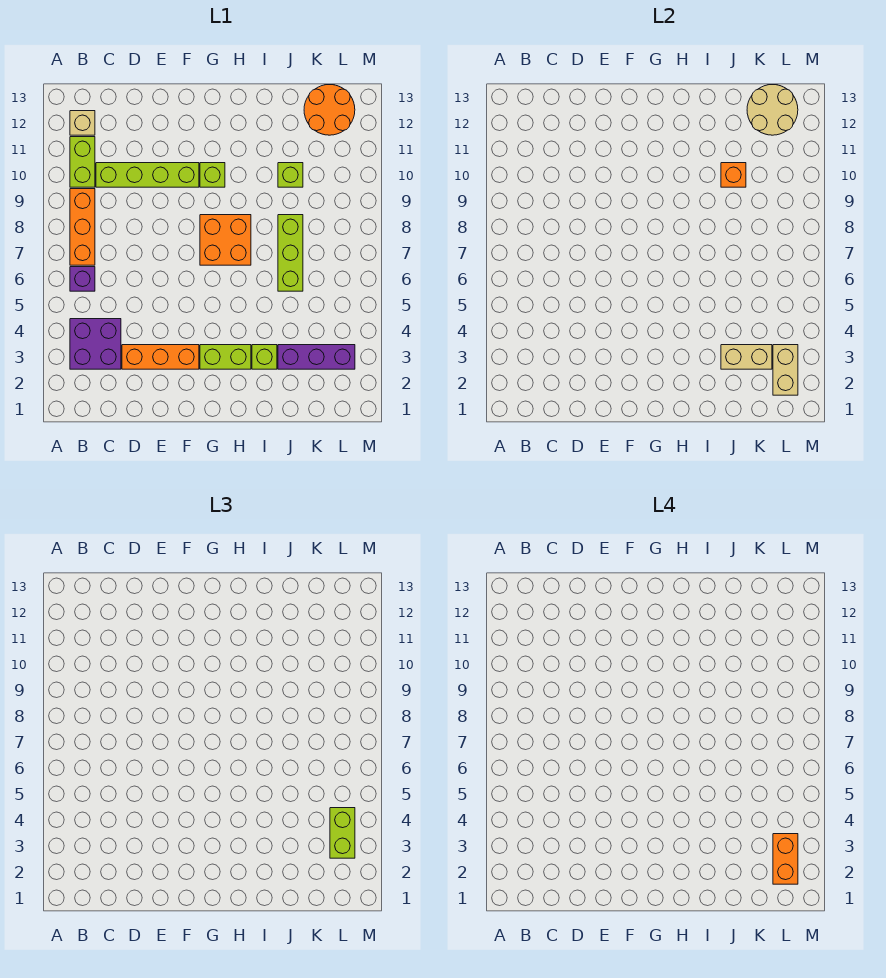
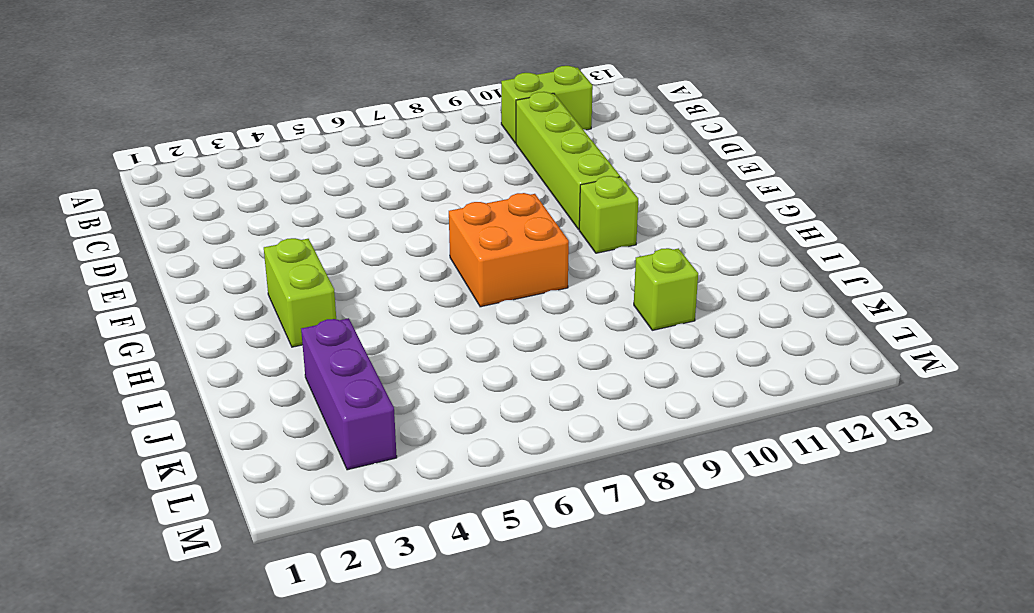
none -> purple brick B3:C4 level 1
none -> purple brick B6 level 1
none -> orange brick B7:B9 level 1

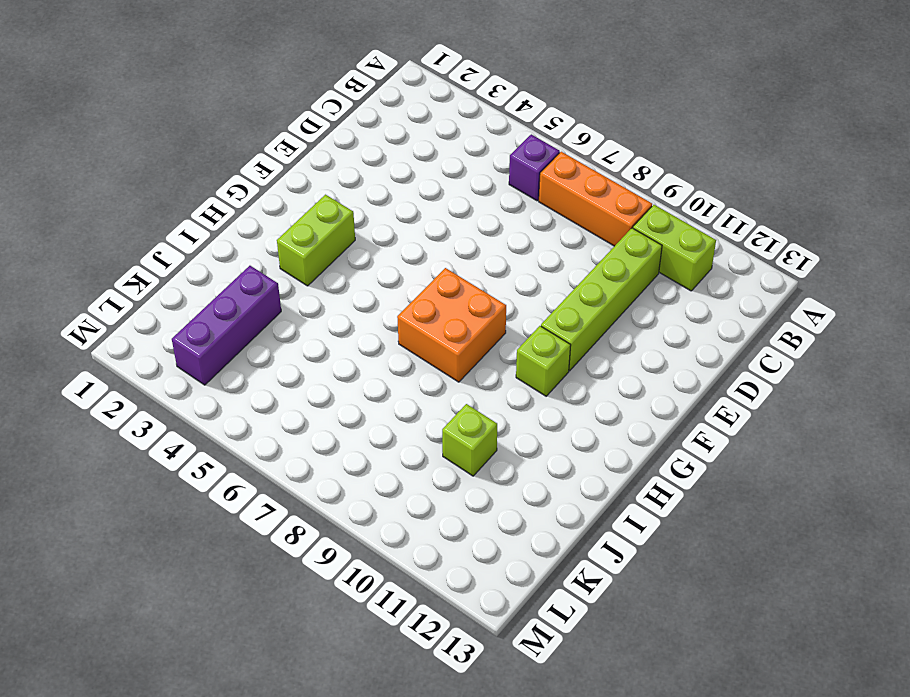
none -> purple brick B3:C4 level 1
none -> tan brick B12 level 1
none -> orange brick D3:F3 level 1

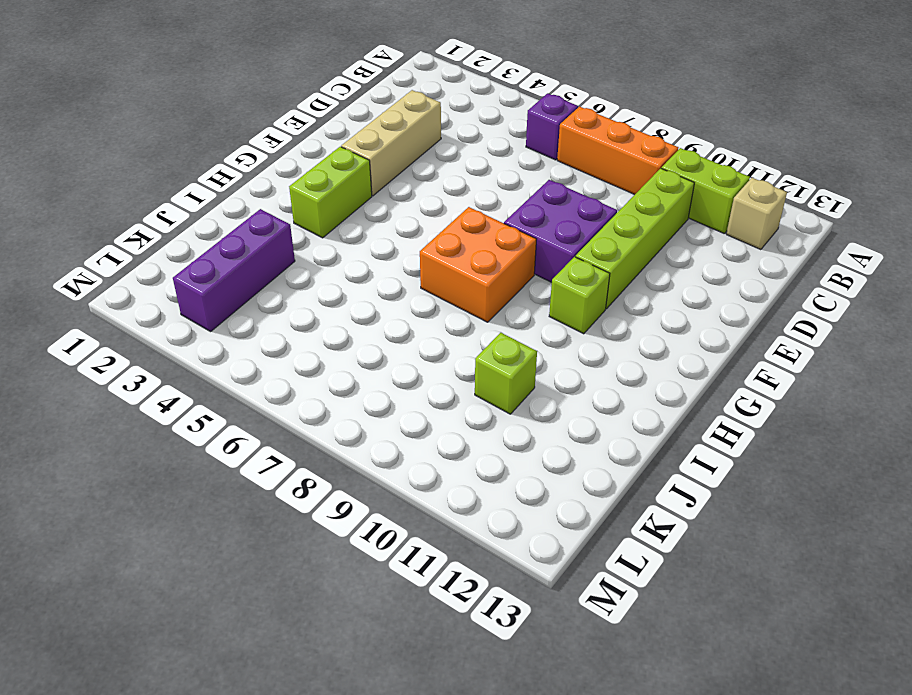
tan brick D3:F3 level 1 -> orange brick D3:F3 level 1
purple brick E8:F9 level 1 -> purple brick B3:C4 level 1
none -> lime brick I3 level 1
none -> lime brick J6:J8 level 1
none -> orange round brick K12:L13 level 1

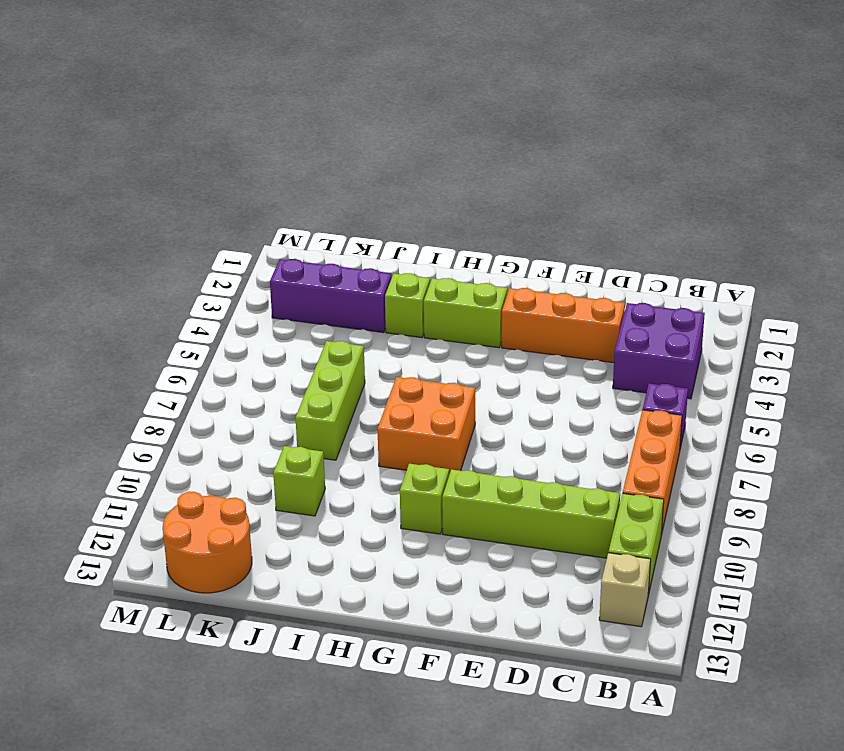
none -> tan brick J3:K3 level 2
none -> orange brick J10 level 2
none -> tan round brick K12:L13 level 2

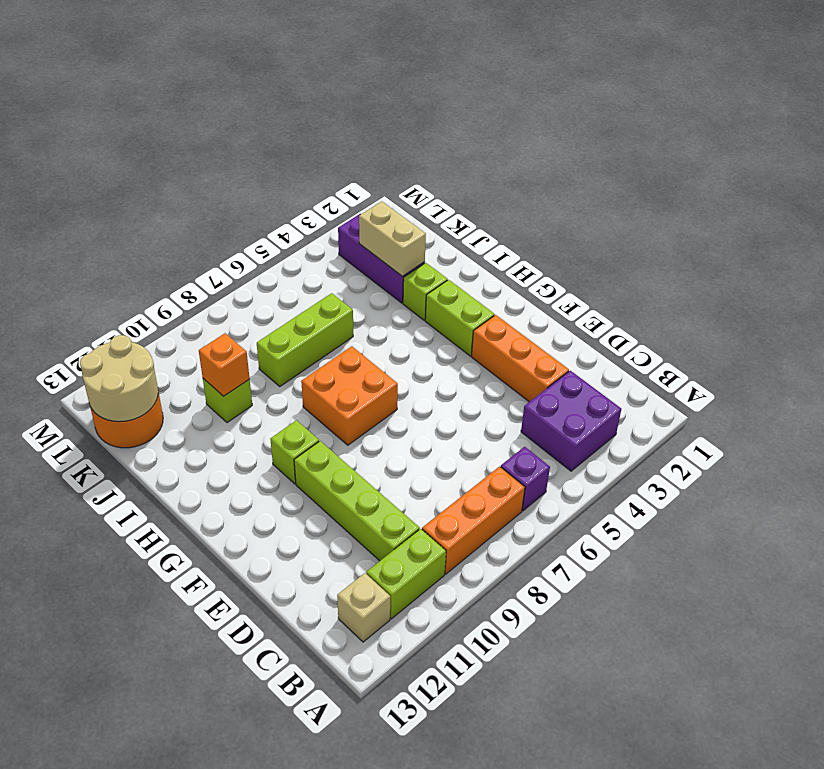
none -> tan brick L2:L3 level 2
none -> lime brick L3:L4 level 3
none -> orange brick L2:L3 level 4

